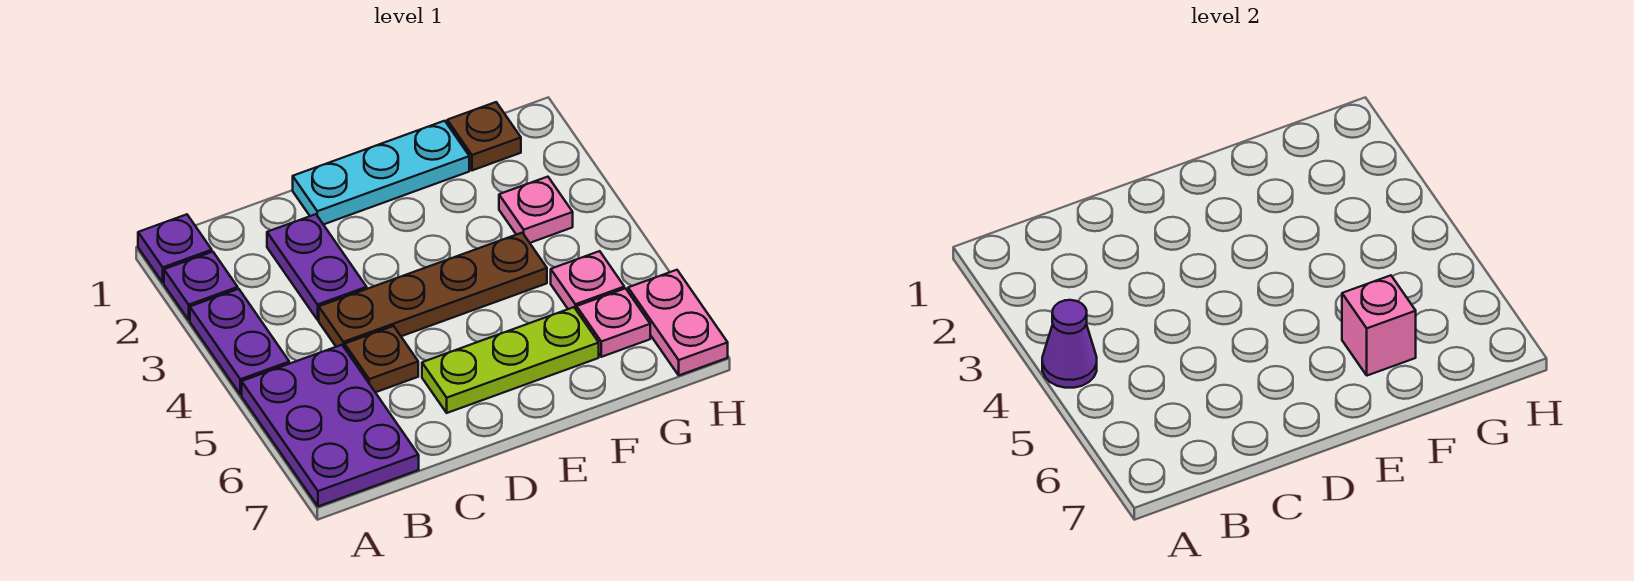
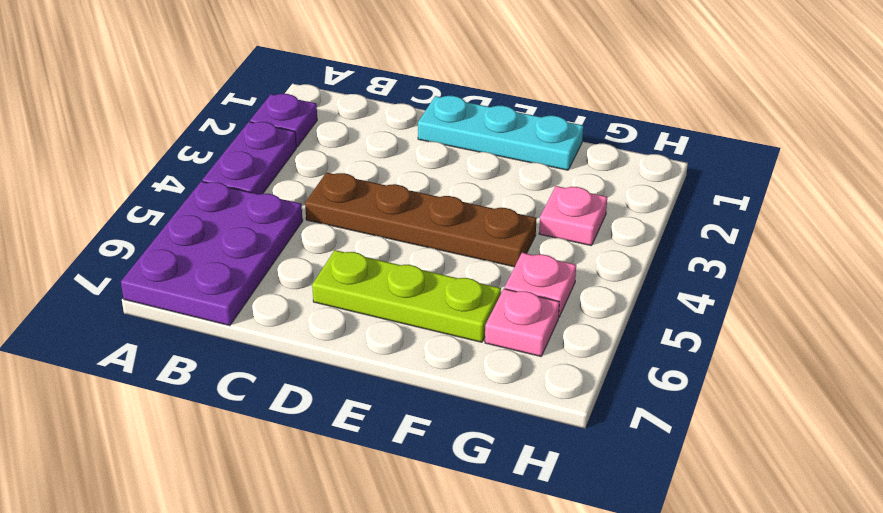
none -> purple plate A1 level 1
none -> purple plate C2:C3 level 1
none -> brown plate C5 level 1

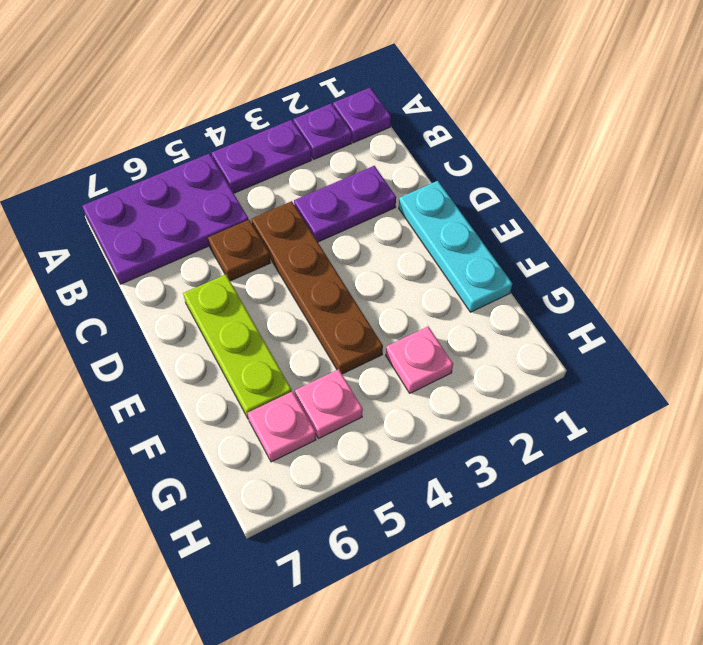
none -> brown plate G1 level 1
none -> pink plate H6:H7 level 1
none -> purple cone A4 level 2

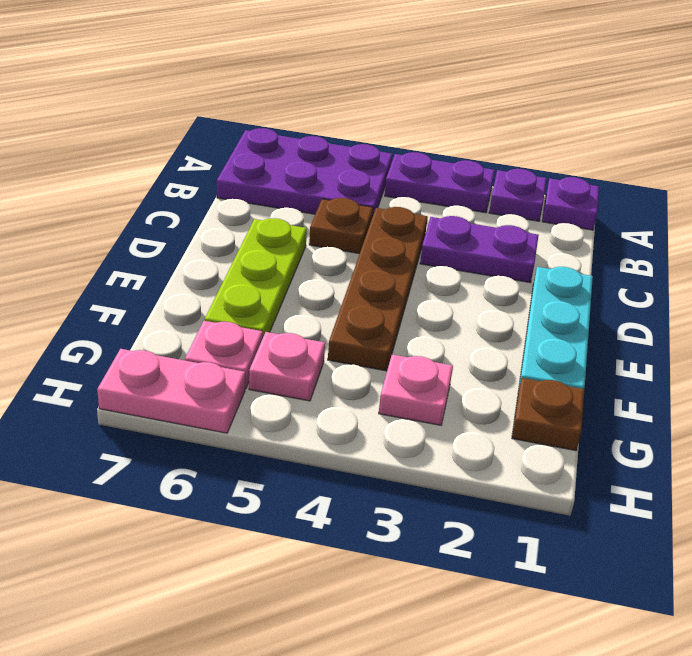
none -> purple cone A4 level 2
none -> pink brick F6 level 2

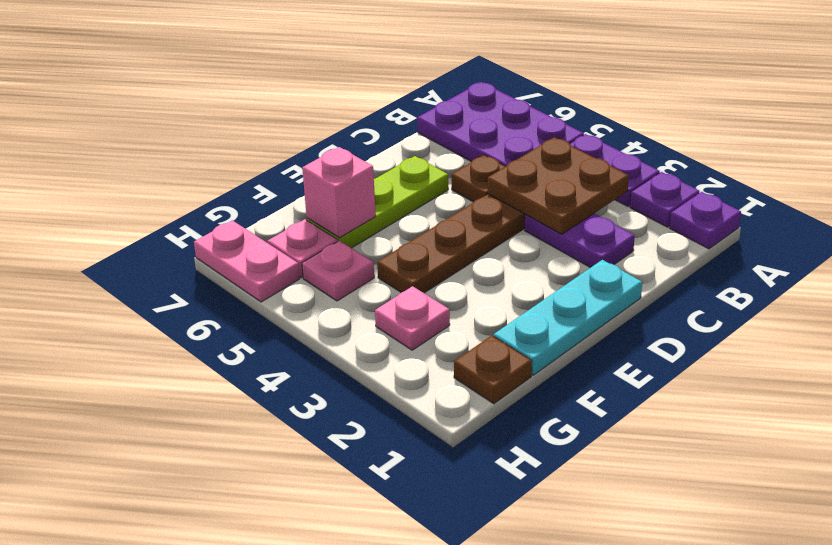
brown plate B3:C4 level 2 -> none
none -> purple cone A4 level 2

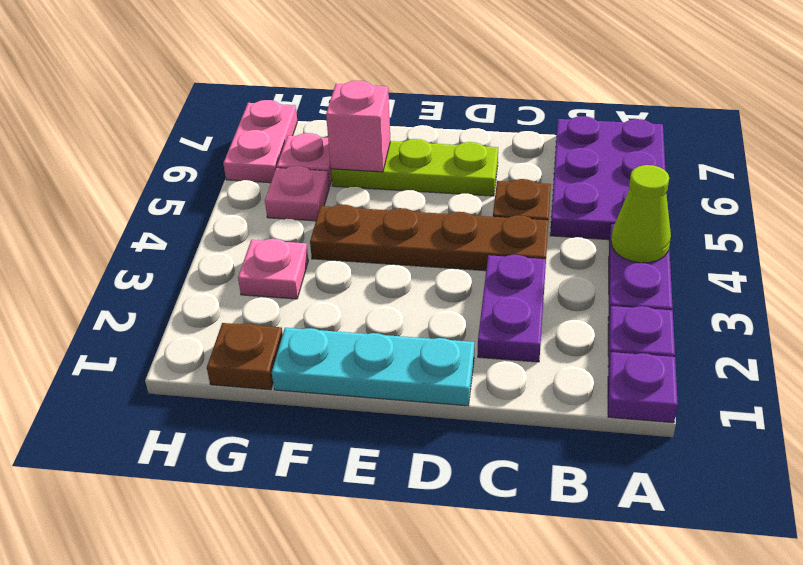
lime cone A4 level 2 -> purple cone A4 level 2

